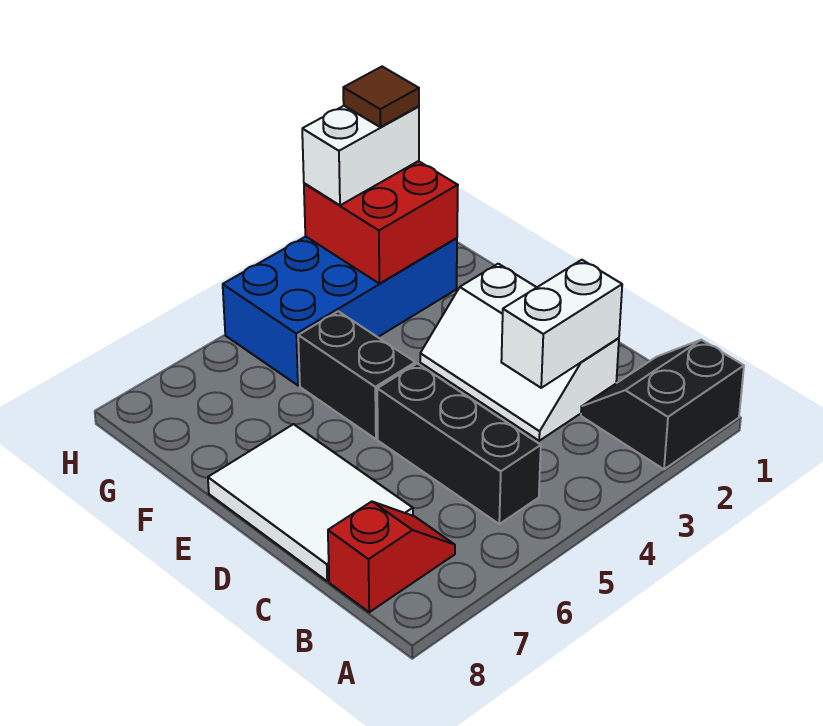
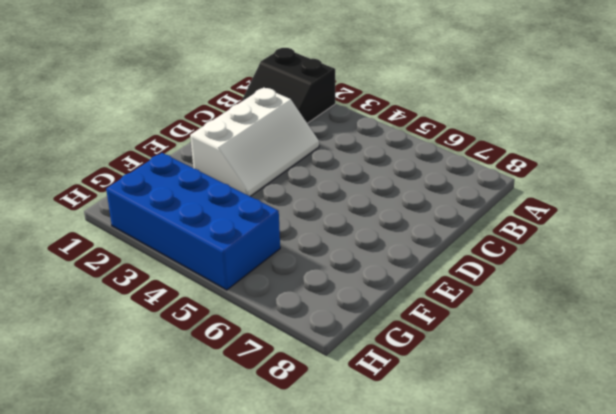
none -> black brick B5:D5 level 1
none -> red slope B7:B8 level 1 top 8

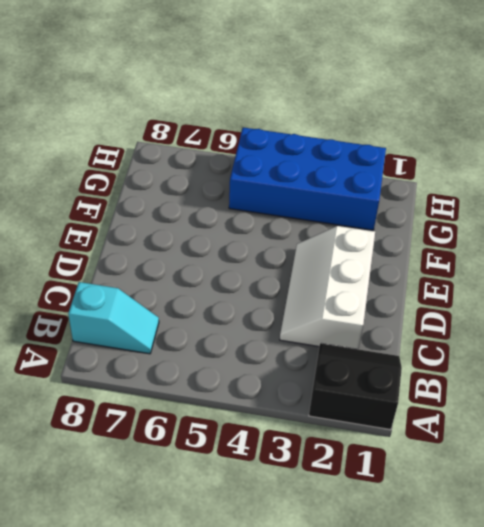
cyan slope B7:B8 level 1 top 8 -> red slope B7:B8 level 1 top 8
none -> black brick B5:D5 level 1
none -> white tile C7:E8 level 1

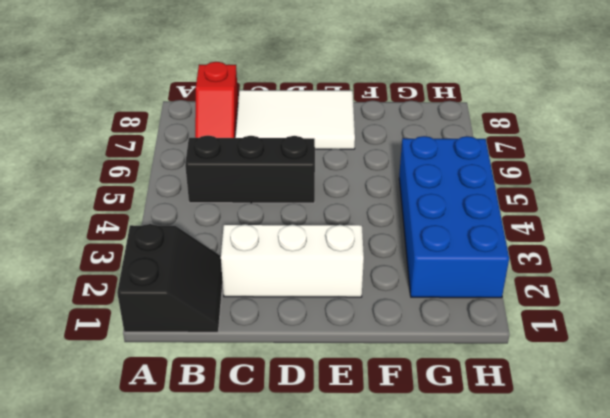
none -> black brick E5:F5 level 1
none -> white brick C2:C3 level 2

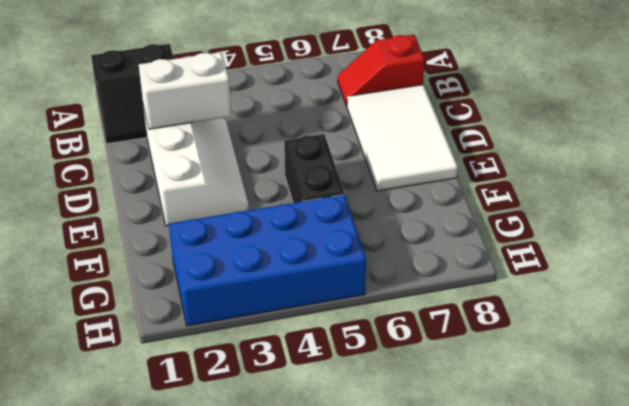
none -> black brick B5:D5 level 1
none -> red brick G2:H3 level 2

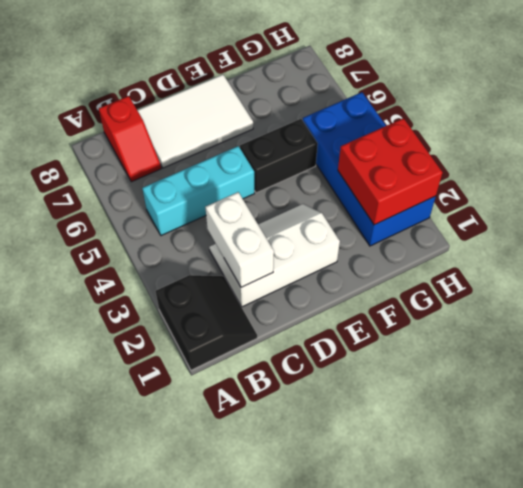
cyan brick B5:D5 level 1 -> black brick B5:D5 level 1
none -> white brick H2:H3 level 3
none -> brown tile H2 level 4

